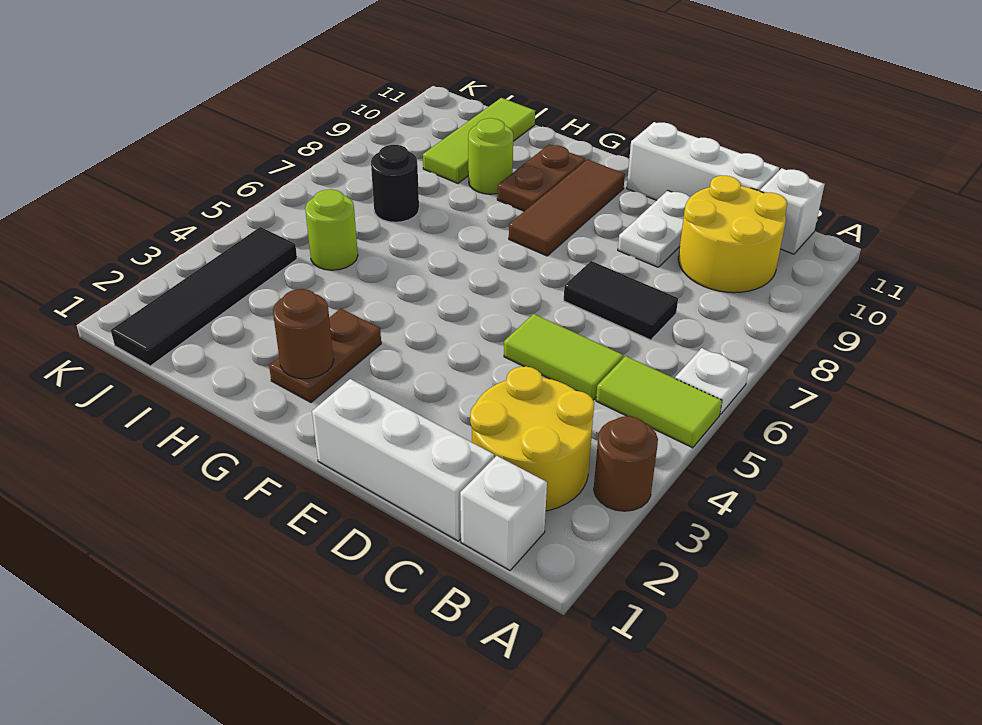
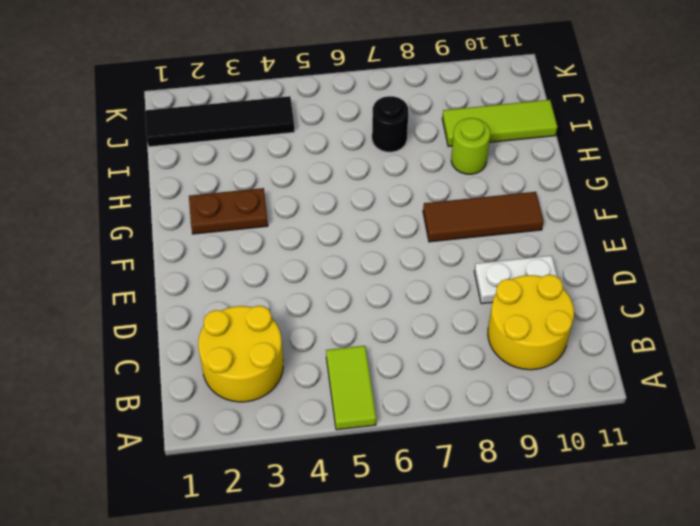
none -> brown round brick A3 level 1
none -> white plate A6 level 1
none -> white brick B1 level 1

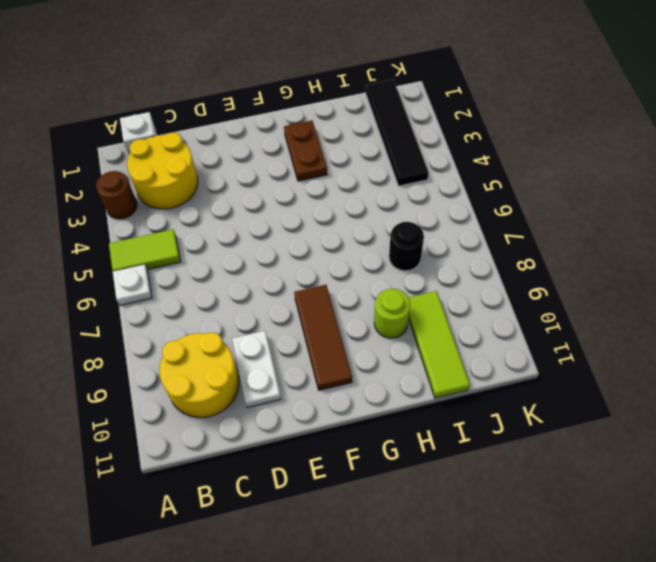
none -> white brick B11 level 1
none -> white brick C1:E1 level 1
none -> lime tile C5:D5 level 1

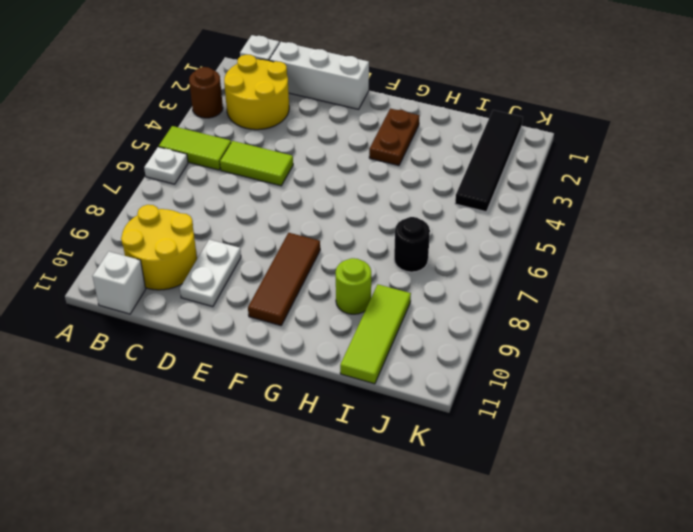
none -> black tile C7:D7 level 1
none -> white brick C11:E11 level 1
none -> brown plate G9:G10 level 1

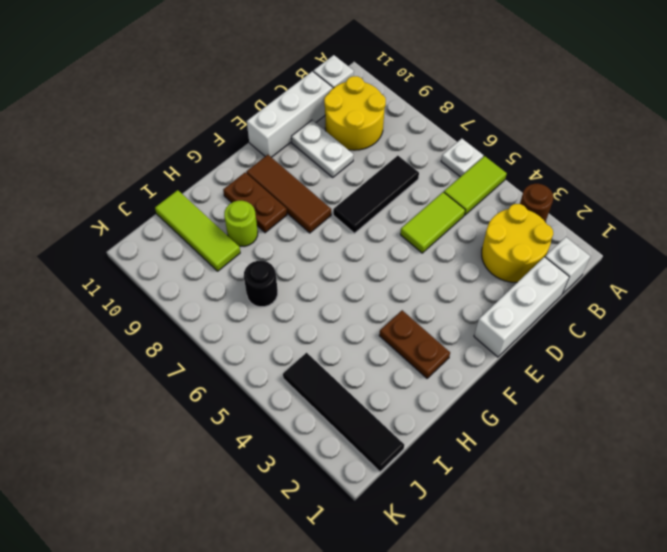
black tile C7:E7 level 1 -> black tile C7:D7 level 1
none -> lime round brick I5 level 1
none -> brown round brick G2 level 2

